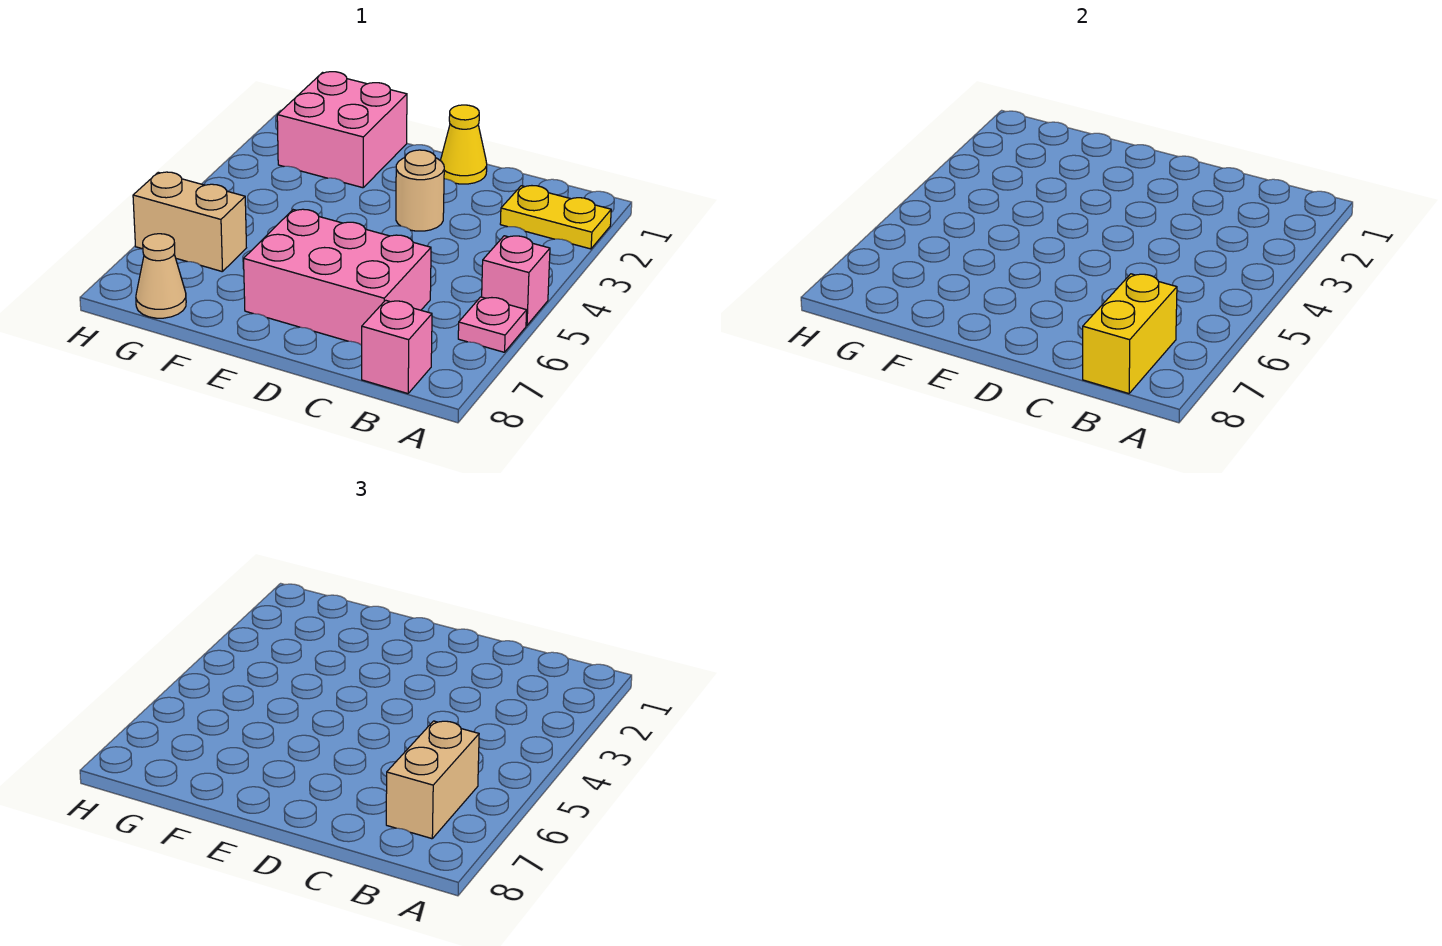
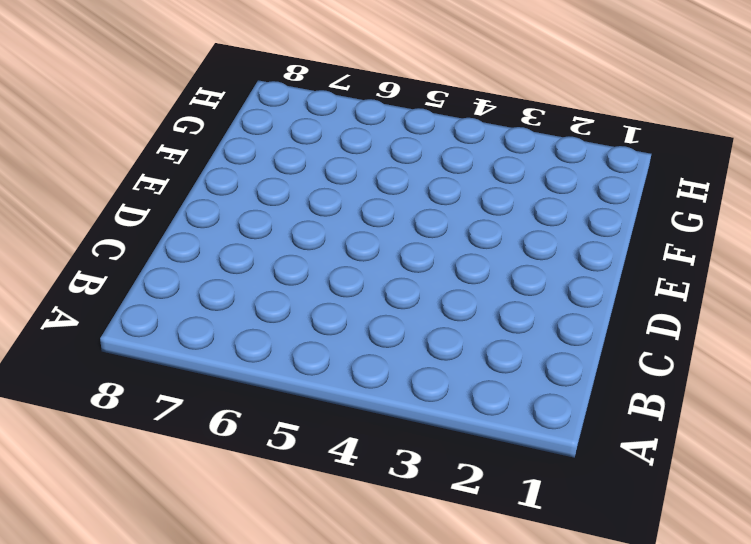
none -> yellow plate A2:B2 level 1
none -> pink brick A5 level 1
none -> pink plate A6 level 1

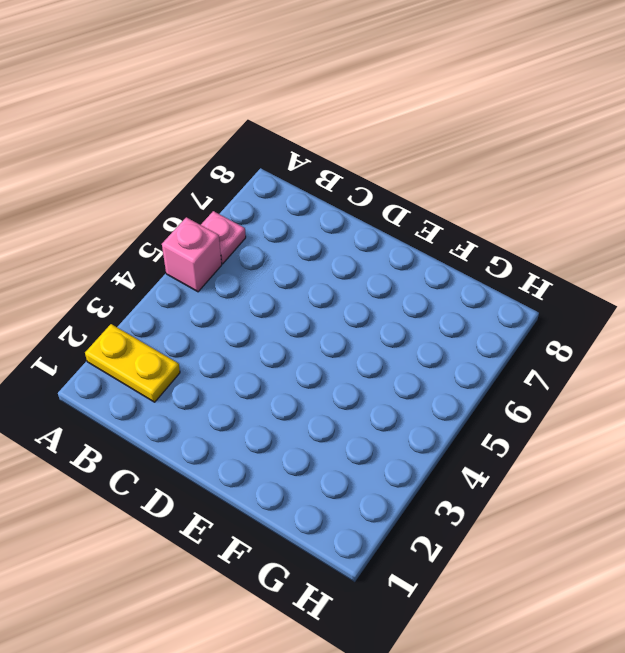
none -> pink brick B8 level 1
none -> pink brick C6:E7 level 1
none -> yellow cone D1 level 1

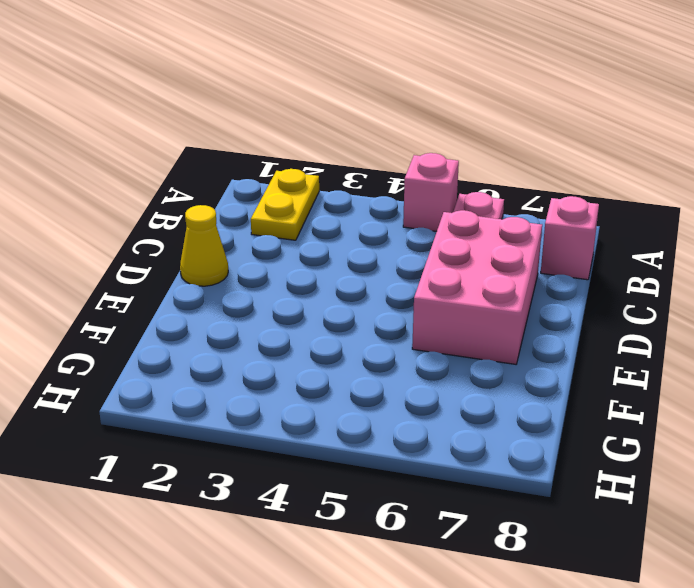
none -> tan round brick D3 level 1
none -> pink brick F1:G2 level 1
none -> tan brick G6:H6 level 1

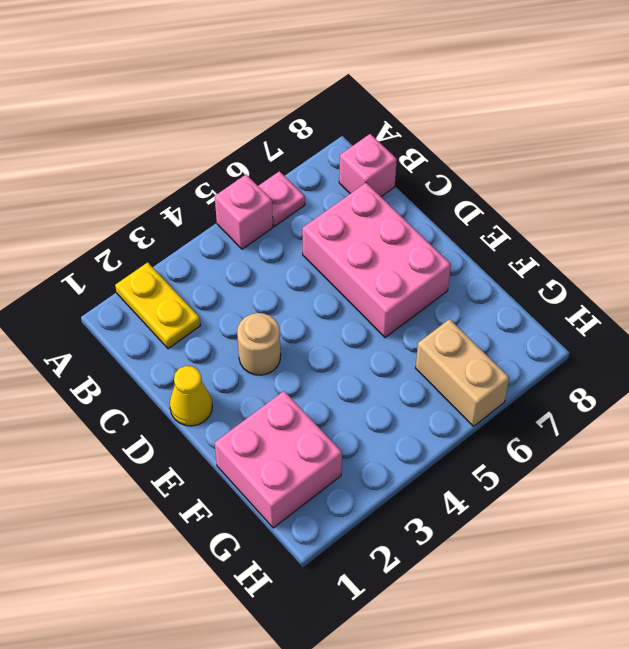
none -> tan cone G8 level 1
none -> yellow brick B7:B8 level 2
none -> tan brick B6:B7 level 3

